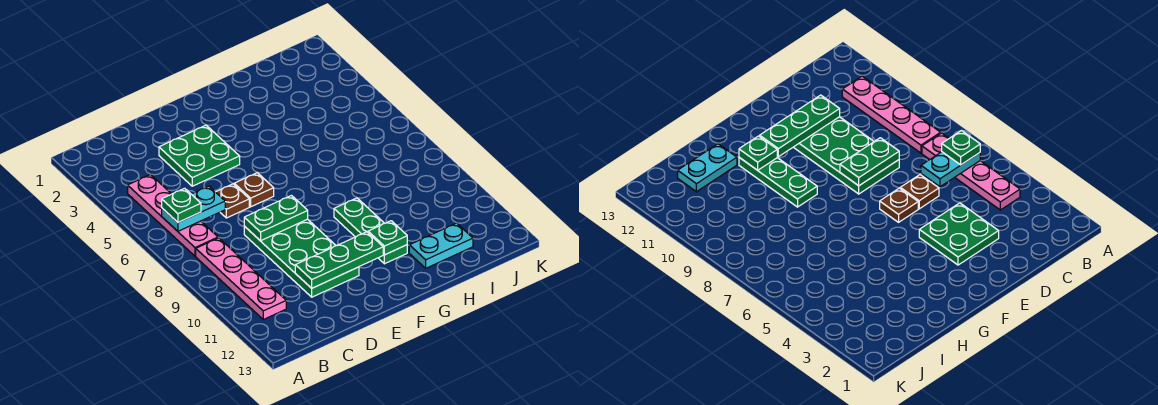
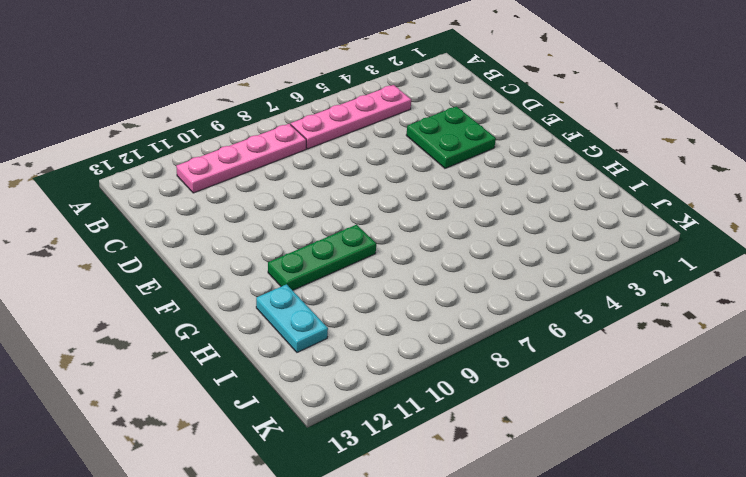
none -> brown plate D6 level 1
none -> green plate D8:E11 level 1
none -> brown plate E6 level 1

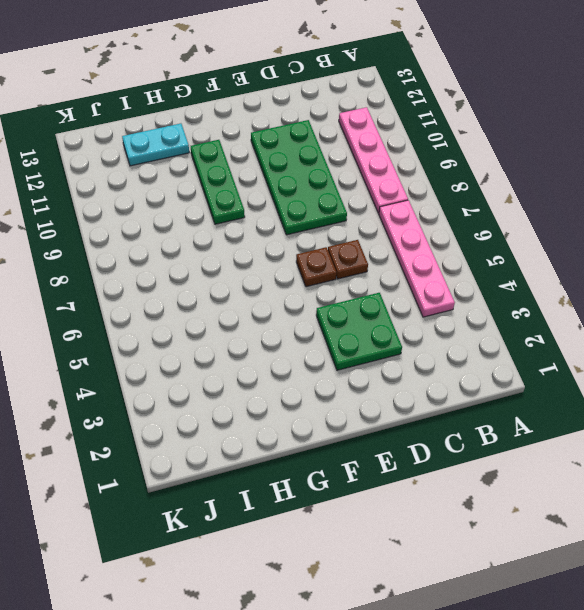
none -> cyan plate B6:C6 level 2
none -> green plate D8:E8 level 2
none -> green plate D11:F11 level 2

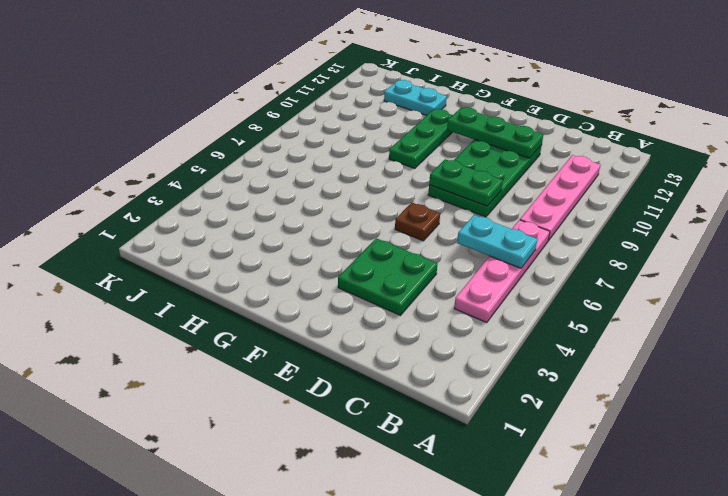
none -> brown plate D6 level 1
none -> green plate G11 level 2
none -> green plate B6 level 3

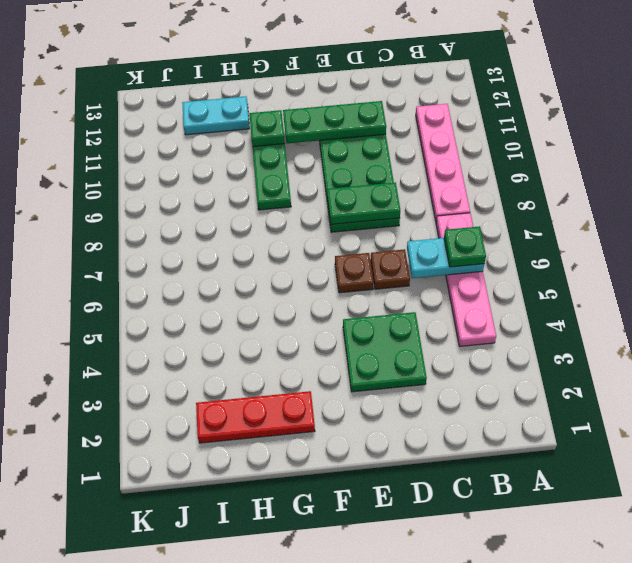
red plate G2:I2 level 1 -> none

